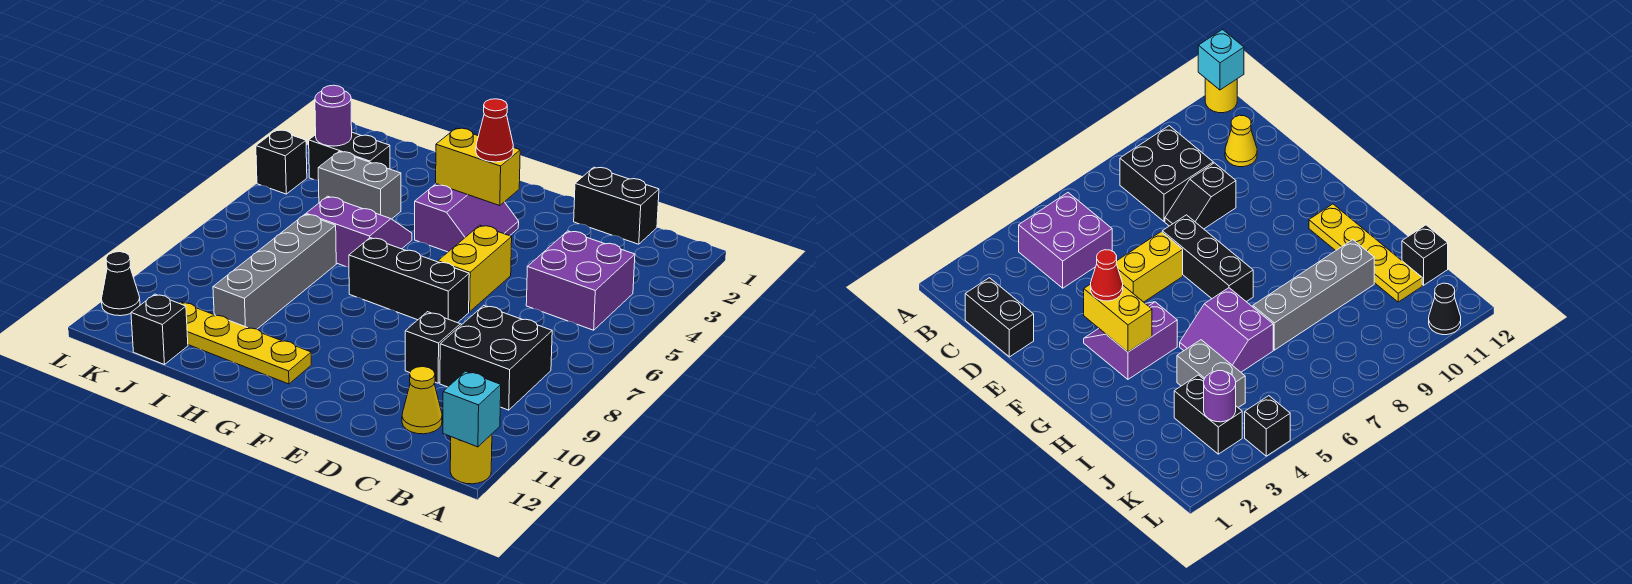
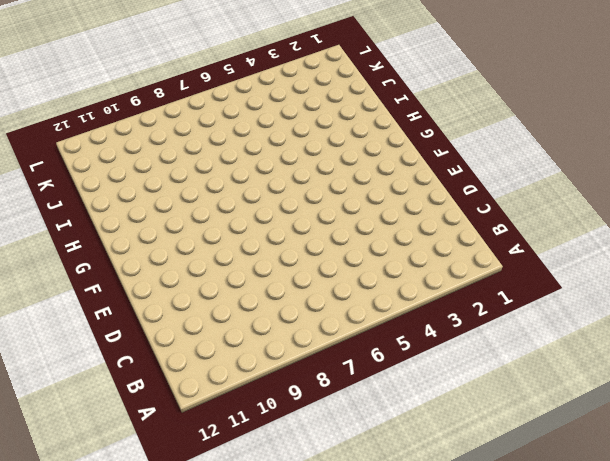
none -> yellow round brick A12 level 1
none -> purple brick B4:C5 level 1
none -> black brick B8:C9 level 1

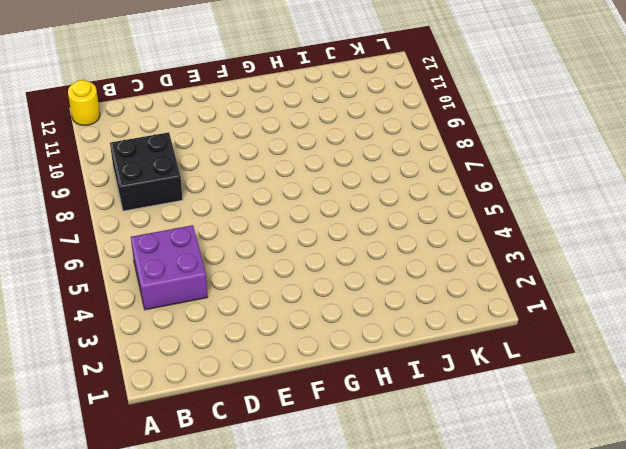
none -> black brick C1:D1 level 1
none -> yellow cone C11 level 1
none -> black slope D8:D9 level 1 top 9

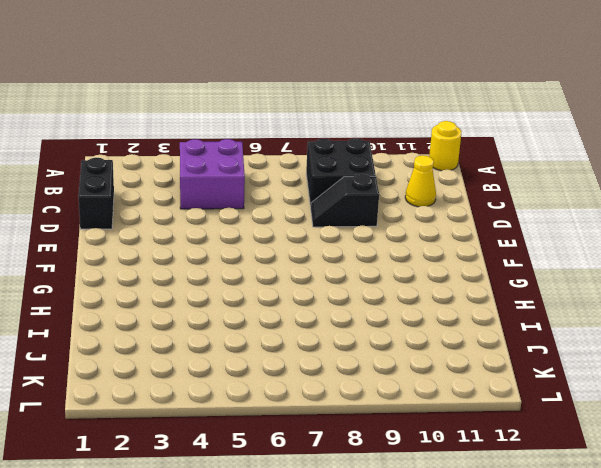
none -> yellow brick E5:E6 level 1
none -> black brick E7:G7 level 1
none -> purple slope F3:G4 level 1 top G

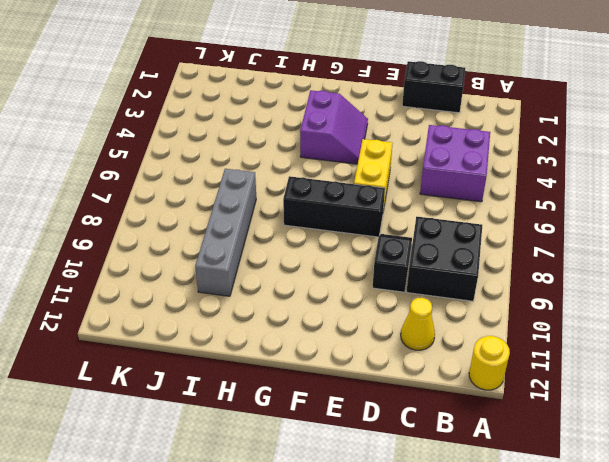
none -> yellow plate G11:J11 level 1
none -> purple slope H5:I6 level 1 top 6
none -> grey brick I4:J4 level 1

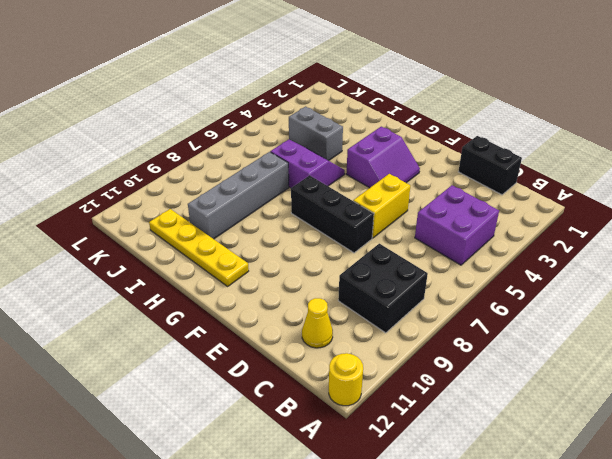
none -> black slope D8:D9 level 1 top 9
none -> black brick J3:K3 level 1
none -> black brick J12 level 1

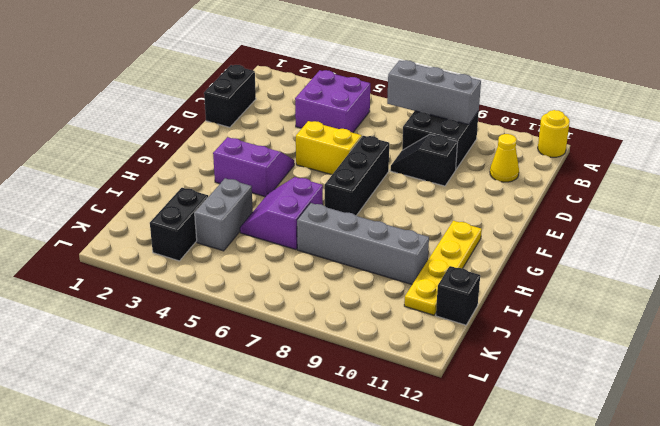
grey brick B7:B9 level 2 -> none
none -> black brick L4 level 1
none -> black cone L11 level 1
none -> cyan brick A12 level 2

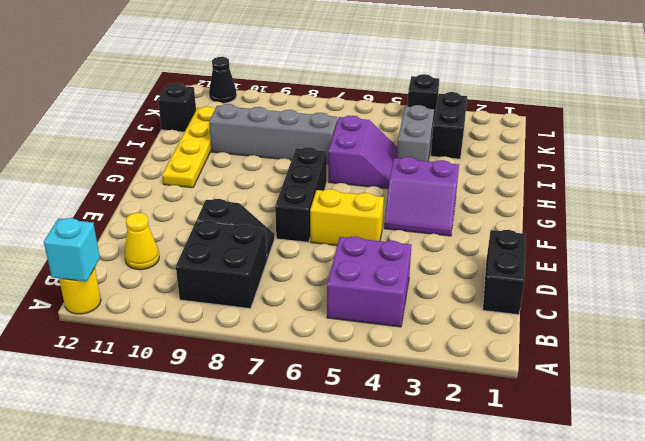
none -> yellow brick F3:G3 level 2
none -> purple round brick K3 level 2
none -> red cone F3 level 3

